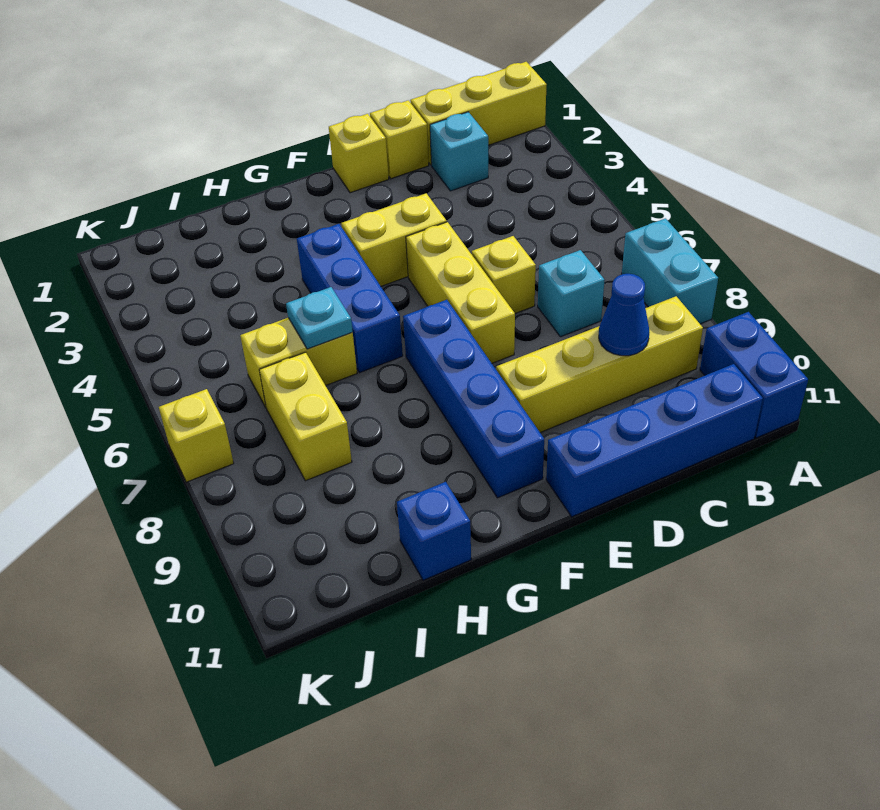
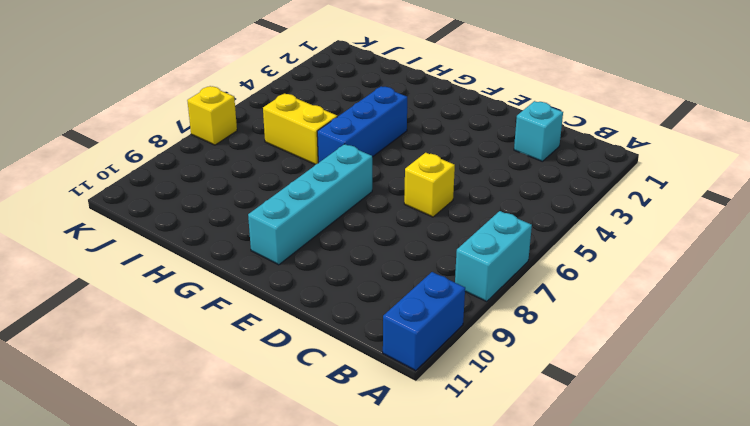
cyan brick F7:F10 level 1 -> blue brick F7:F10 level 1
none -> yellow brick A1:C1 level 1
none -> yellow brick B9:E9 level 1
none -> blue brick B11:E11 level 1

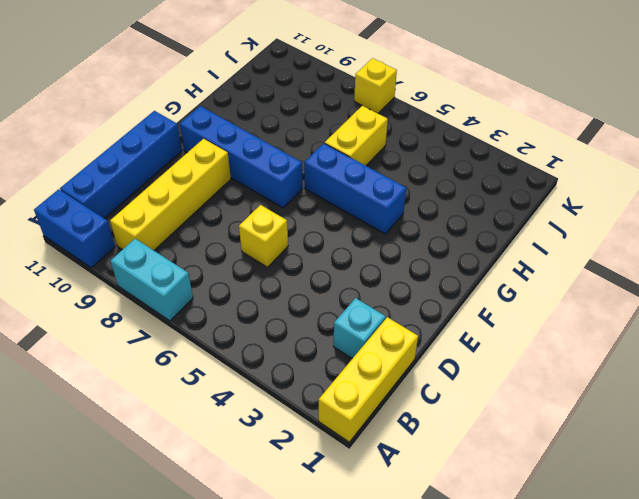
none -> cyan brick C7 level 1
none -> yellow brick D1 level 1
none -> yellow brick E1 level 1

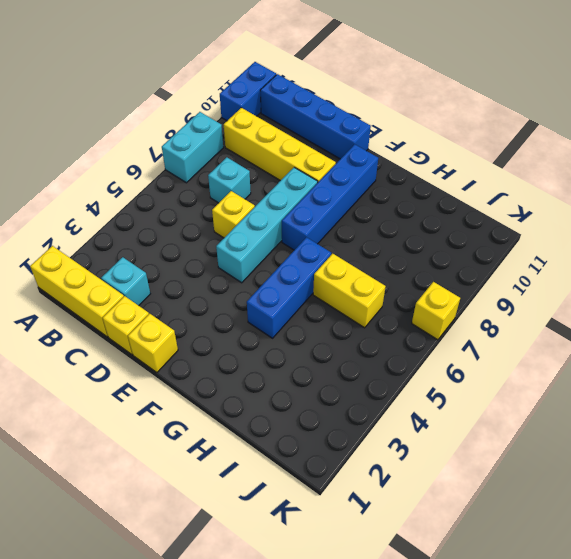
cyan brick E5:E8 level 1 -> yellow brick E5:E7 level 1
none -> yellow brick E4:F4 level 1
none -> blue brick H11 level 1
none -> yellow brick I7:I8 level 1

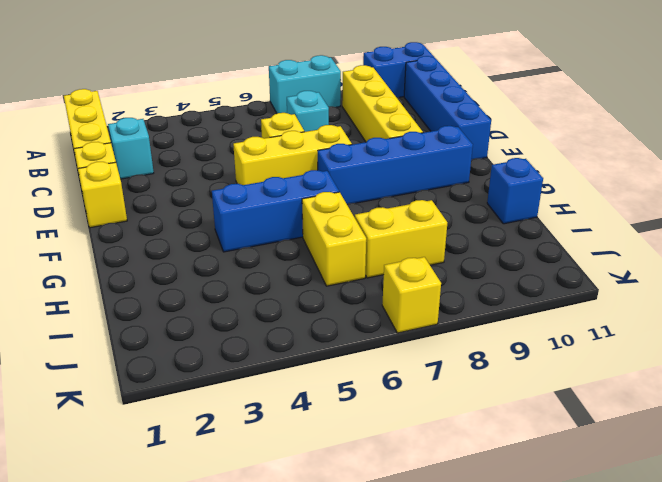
none -> yellow brick E4:F4 level 1
none -> blue cone C9 level 2
none -> cyan plate H6 level 2

